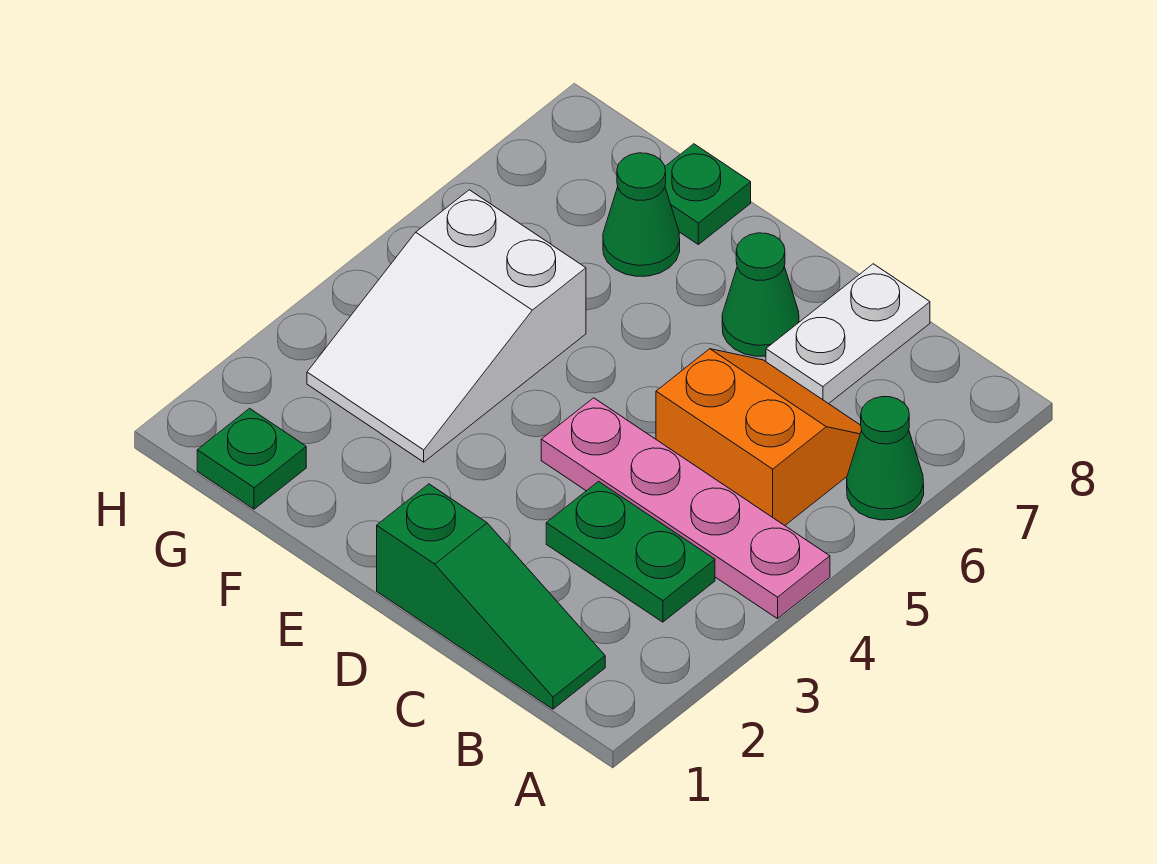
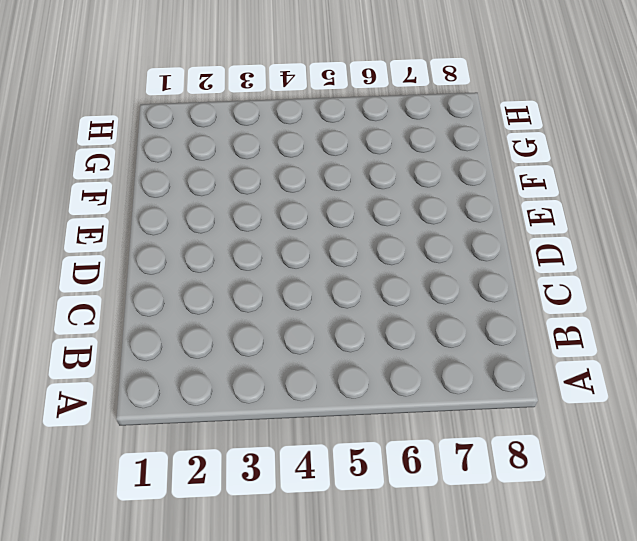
none -> pink plate A4:D4 level 1
none -> green cone A6 level 1

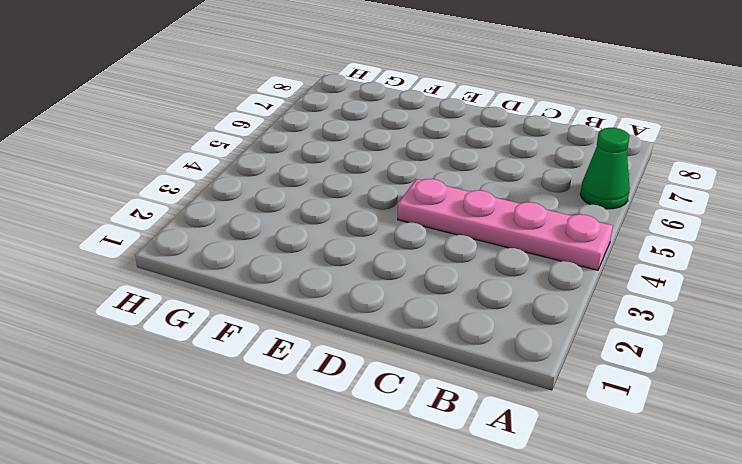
none -> green slope B1:D1 level 1 top D
none -> green plate B3:C3 level 1

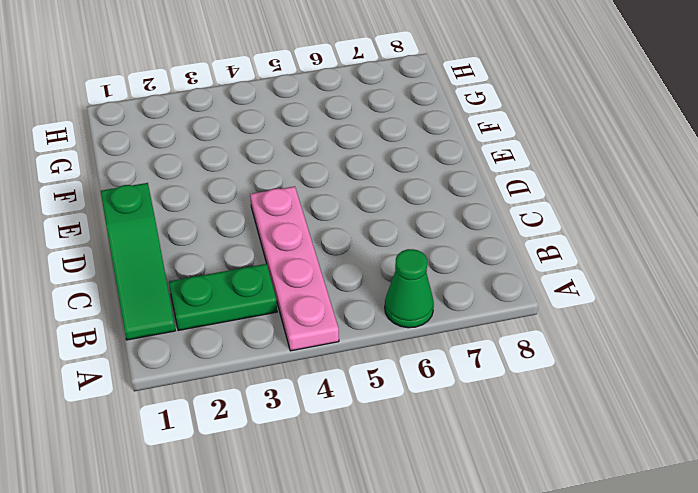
green plate B2:B3 level 1 -> green plate B3:C3 level 1
none -> orange slope B5:C6 level 1 top 5
none -> white plate C7:C8 level 1

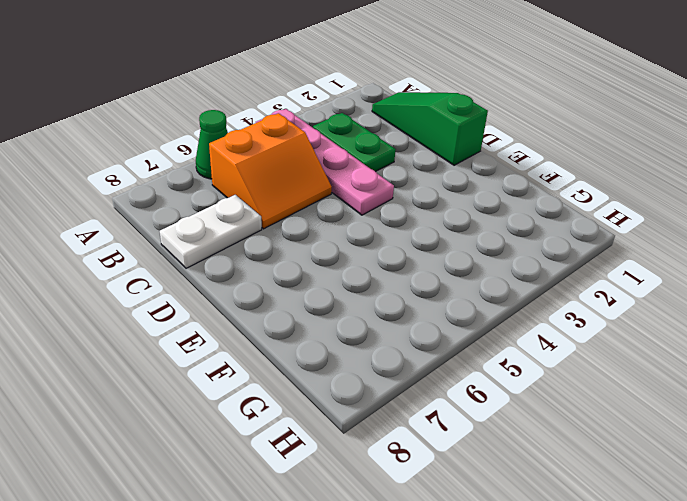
orange slope B5:C6 level 1 top B -> orange slope B5:C6 level 1 top 5
none -> green cone D7 level 1
none -> white slope F3:G5 level 1 top 5

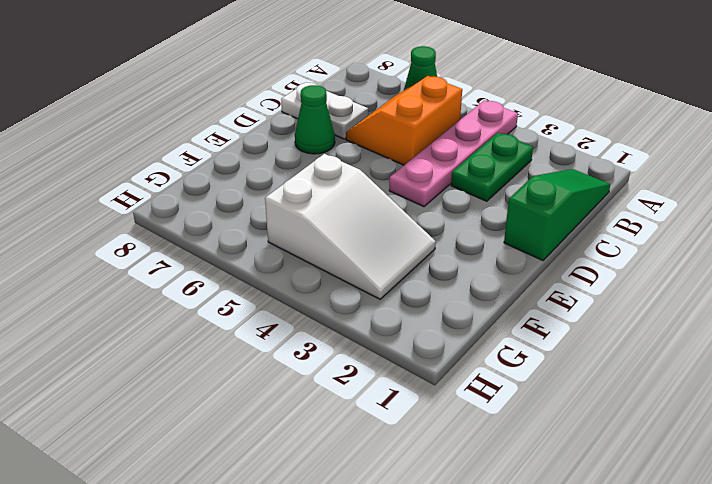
none -> green cone F7 level 1
none -> green plate F8 level 1

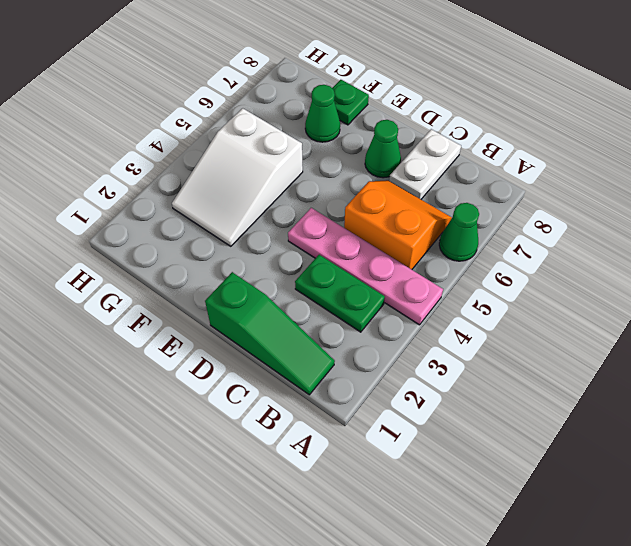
none -> green plate G1 level 1

